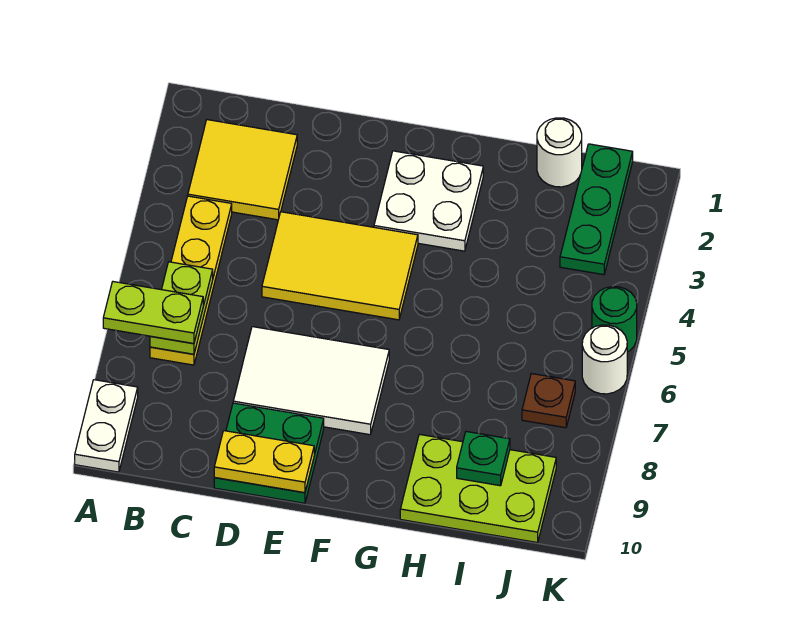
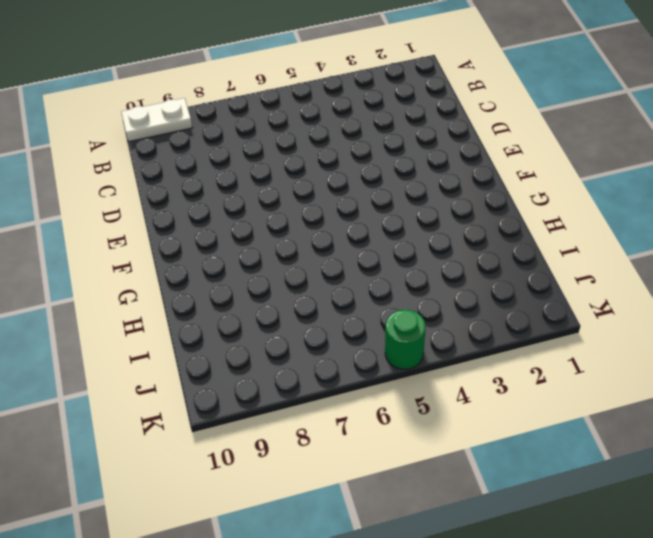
none -> yellow tile B2:C3 level 1
none -> yellow plate B4:B7 level 1
none -> yellow tile D4:F5 level 1

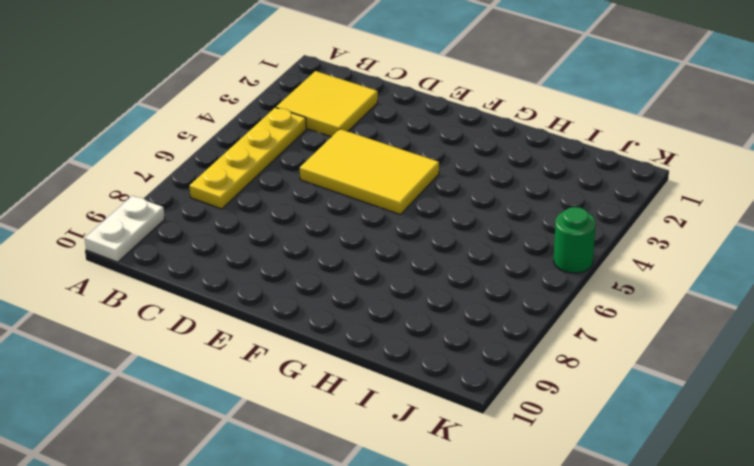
none -> white tile D7:F8 level 1
none -> green plate D9:E10 level 1
none -> white plate F2:G3 level 1

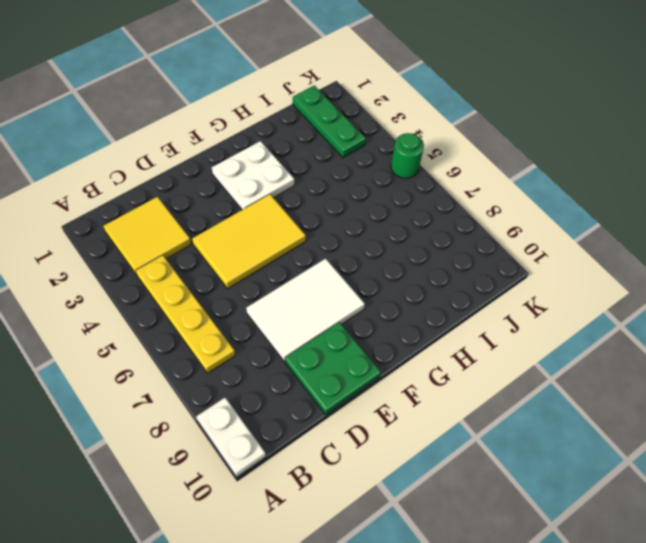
none -> lime plate H9:J10 level 1
none -> white round brick I1 level 1
none -> brown plate J7 level 1

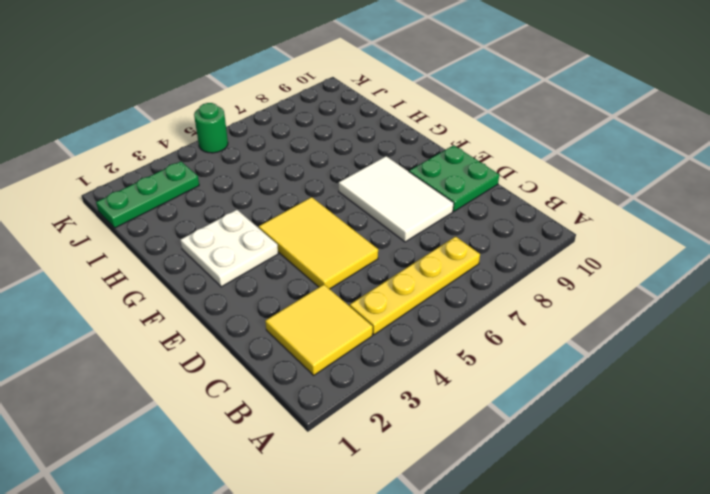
none -> white plate A9:A10 level 1
none -> lime plate H9:J10 level 1
none -> white round brick I1 level 1

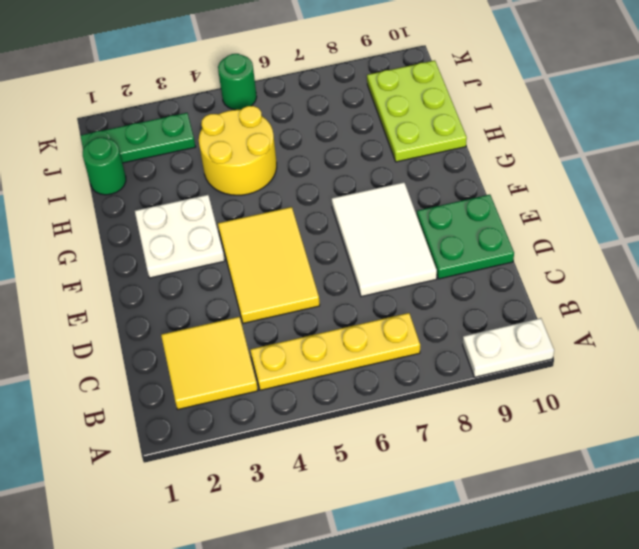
yellow round brick H4:I5 level 1 -> none
green round brick I1 level 1 -> white round brick I1 level 1
none -> brown plate J7 level 1
none -> white round brick K6 level 1
none -> lime plate B6:B7 level 2

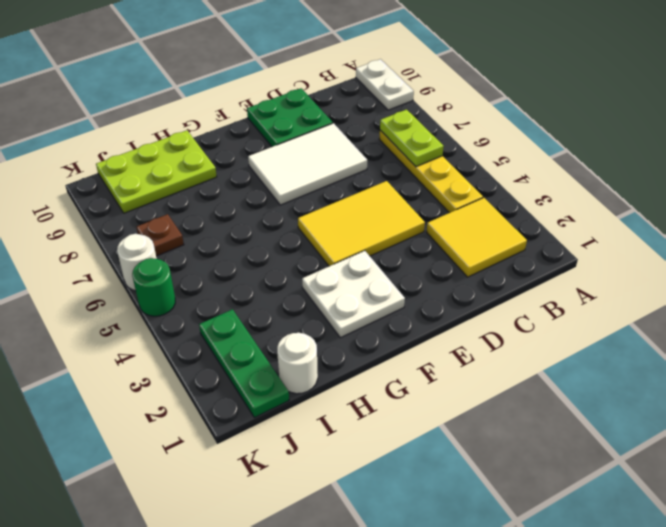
none -> yellow plate D10:E10 level 2
none -> green plate I9 level 2
none -> lime plate A7:B7 level 3

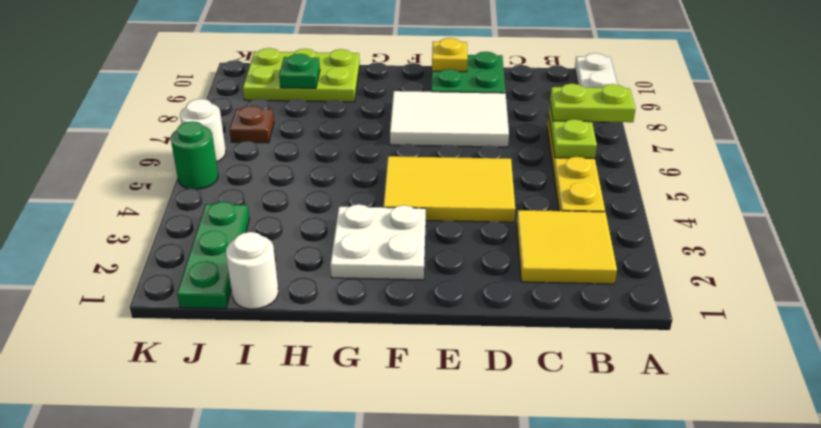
yellow plate E10 level 2 -> yellow plate D10:E10 level 2

